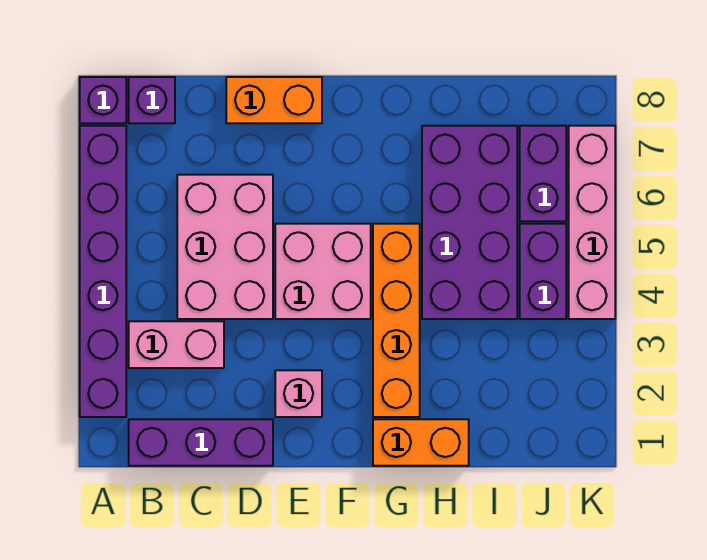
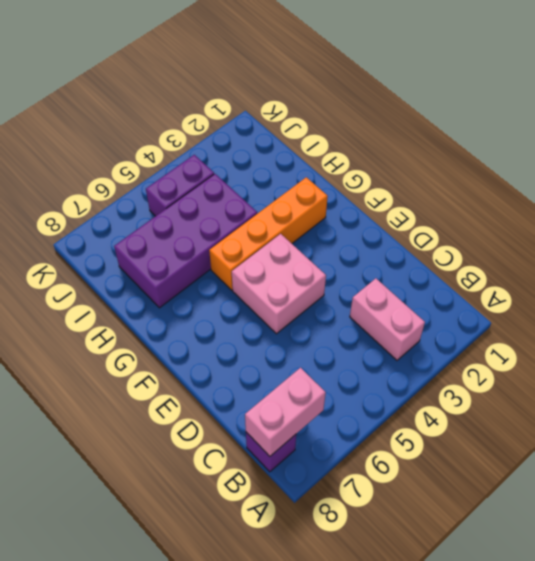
pink brick B7:B8 level 2 -> none
none -> purple brick A2:A7 level 1
none -> purple brick A8 level 1
none -> purple brick B1:D1 level 1

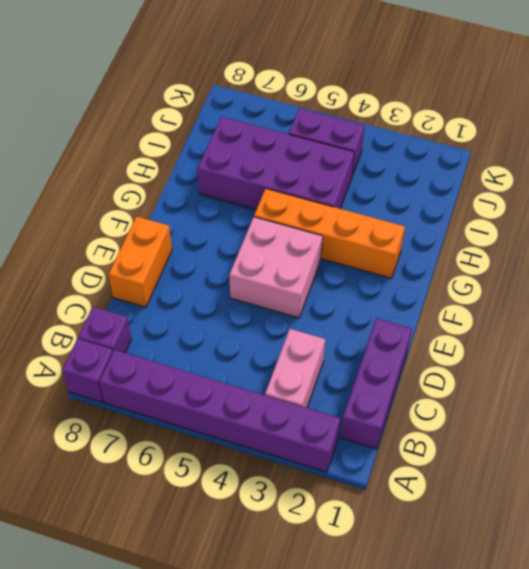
none -> pink brick C4:D6 level 1
none -> pink brick E2 level 1
none -> orange brick G1:H1 level 1

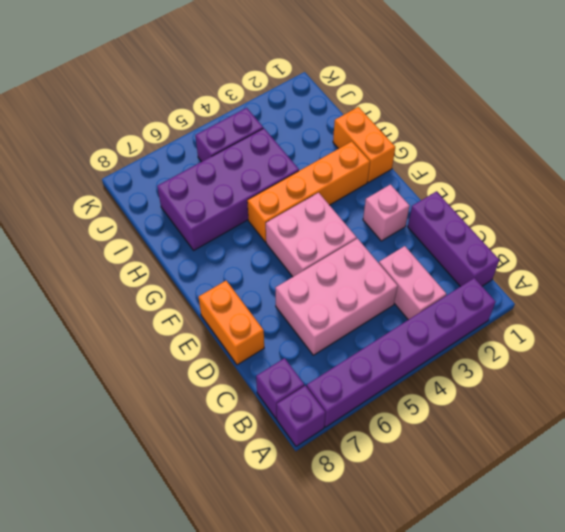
none -> purple brick J6:J7 level 1
none -> pink brick K4:K7 level 1

